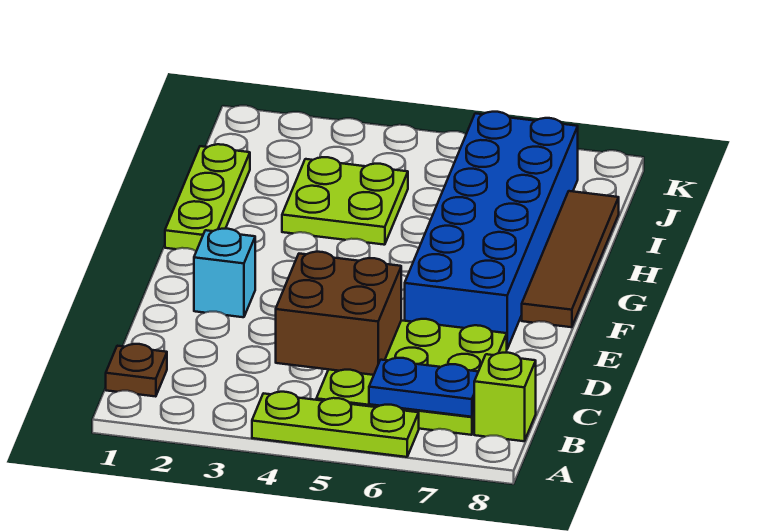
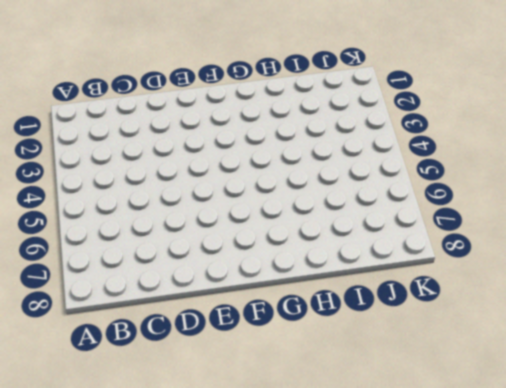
none -> lime plate A4:A6 level 1
none -> brown plate B1 level 1

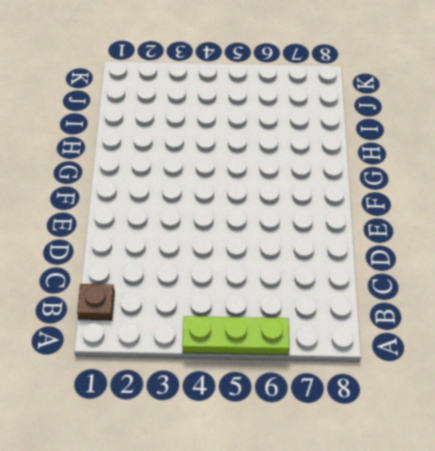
none -> lime plate B5:D7 level 1
none -> lime brick B8 level 1

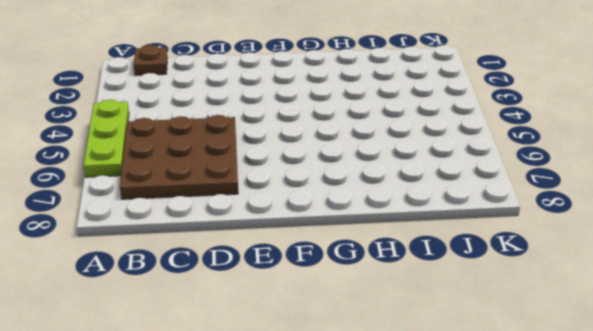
brown plate B5:D7 level 1 -> lime plate B5:D7 level 1
none -> lime brick B8 level 1
none -> cyan brick E2 level 1

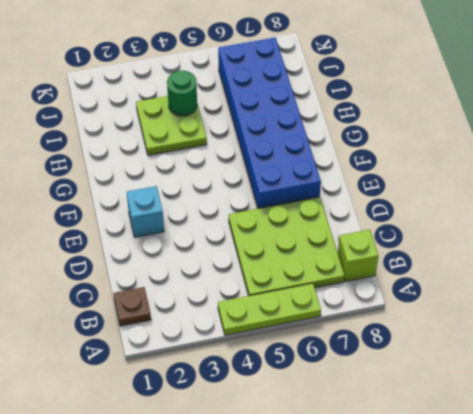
green round brick I4 level 2 -> none
none -> brown tile F8:I8 level 1
none -> lime plate G1:I1 level 1

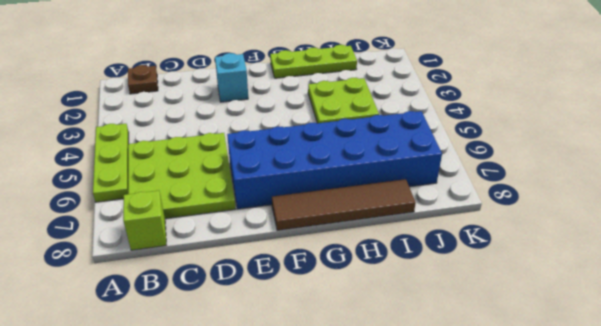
none -> blue plate B6:B7 level 2
none -> brown brick C4:D5 level 2

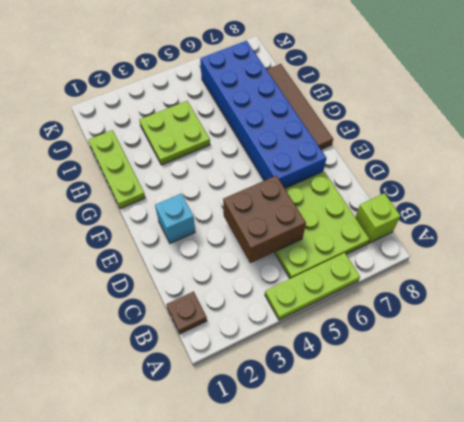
none -> blue plate B6:B7 level 2

